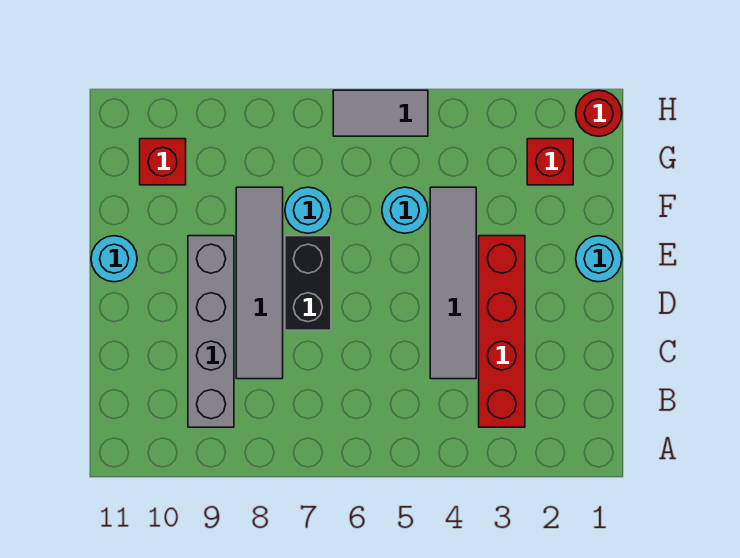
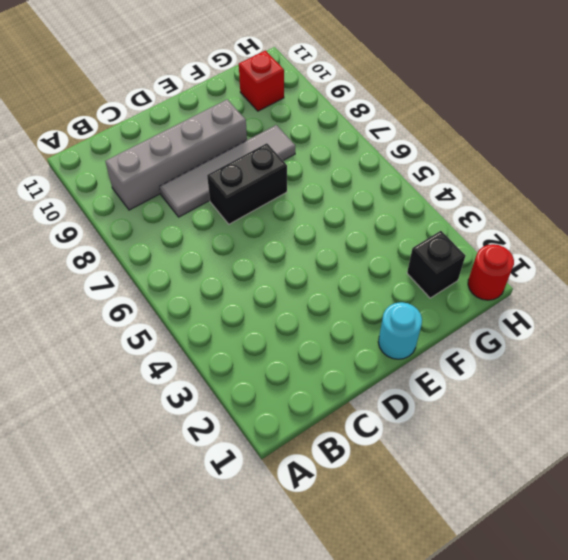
black brick G2 level 1 -> red brick G2 level 1
none -> red brick B3:E3 level 1
none -> grey tile C4:F4 level 1
none -> cyan round brick E11 level 1

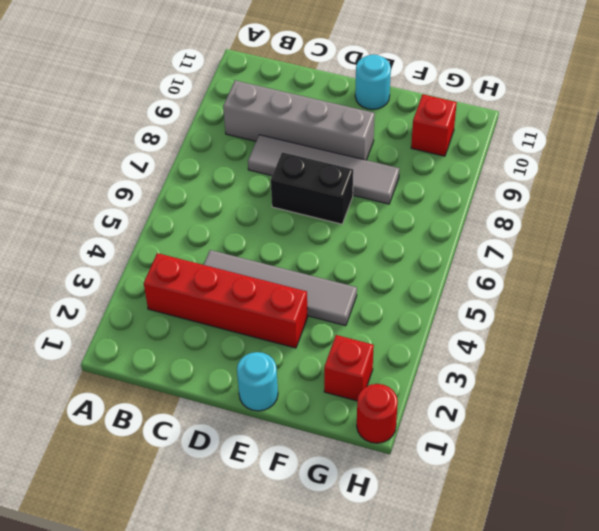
none -> cyan round brick F5 level 1
none -> cyan round brick F7 level 1
none -> grey tile H5:H6 level 1

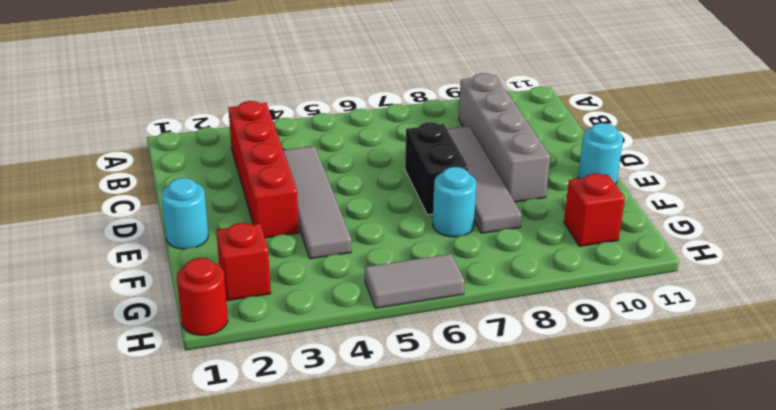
none -> cyan round brick F5 level 1

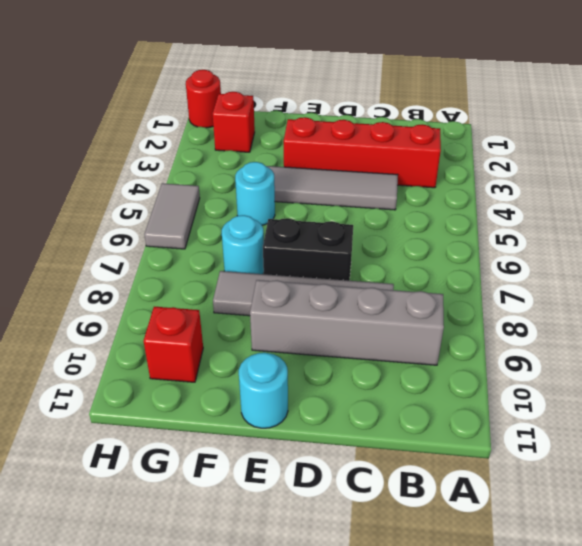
none -> cyan round brick E1 level 1

